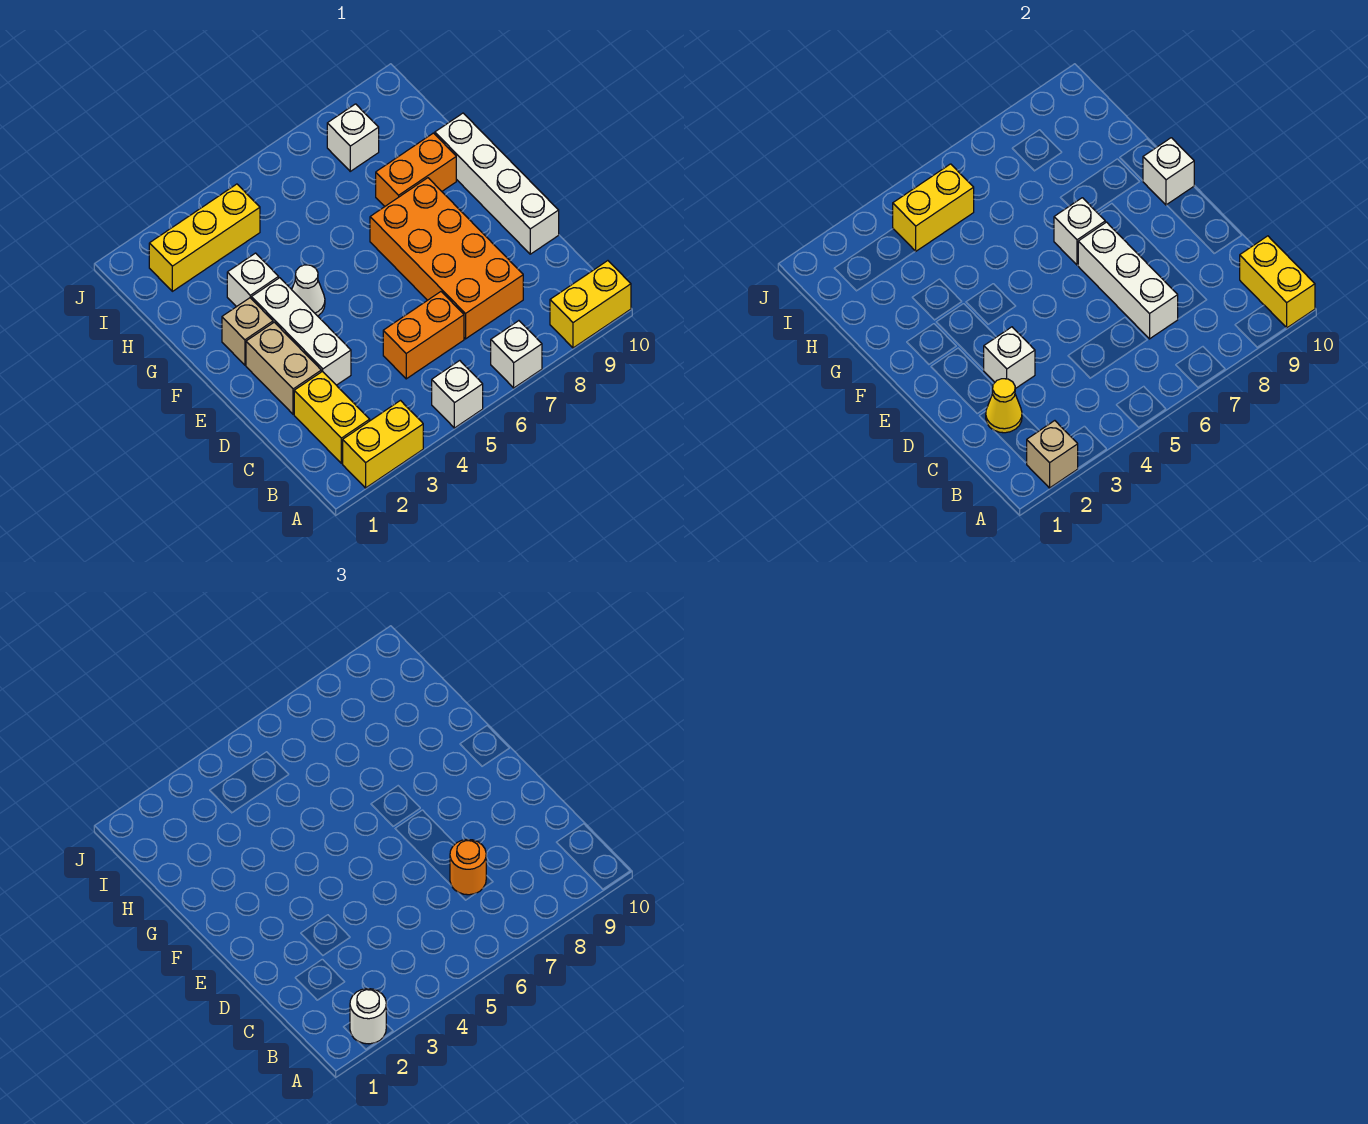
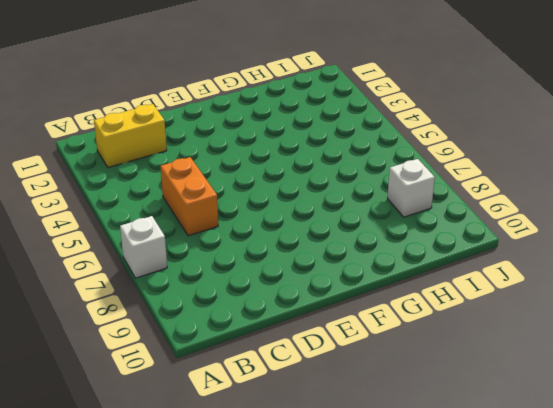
none -> yellow brick A2:A3 level 1
none -> white brick A5 level 1
none -> yellow brick A9:A10 level 1

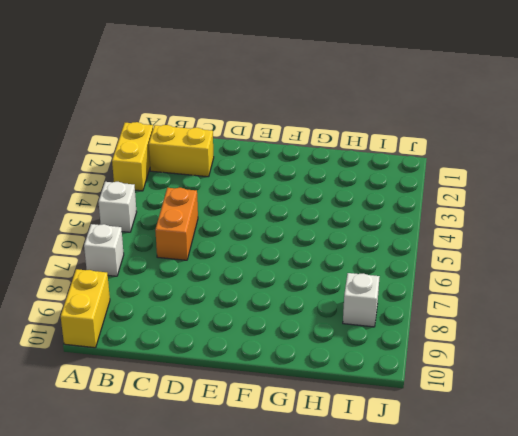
none -> orange brick C7:F8 level 1
none -> tan brick D2:E2 level 1
none -> white brick D3:F3 level 1

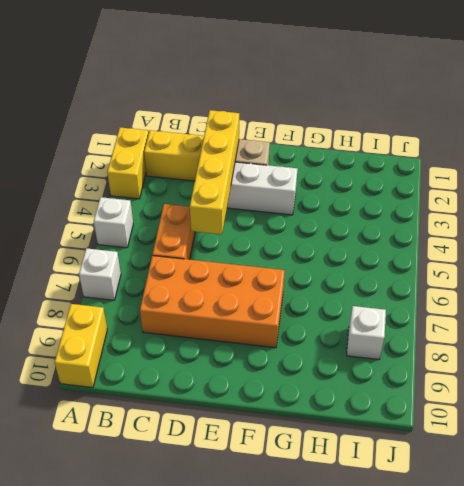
yellow brick D2:D5 level 2 -> white brick D3 level 2
none -> white brick D10:G10 level 1
none -> tan brick F2 level 1
none -> white cone F4 level 1

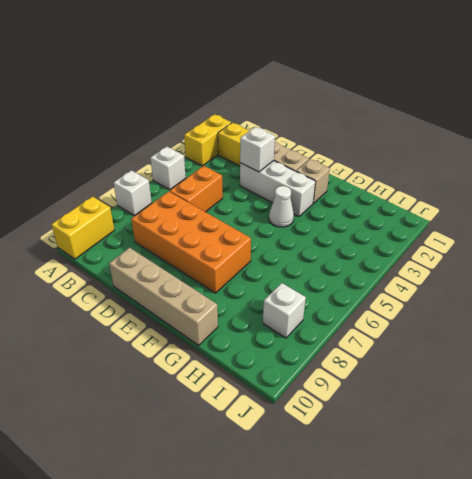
tan brick D10:G10 level 1 -> white brick D10:G10 level 1
none -> white brick G3 level 1
none -> orange brick G8:G9 level 1
none -> yellow brick I2:I4 level 1

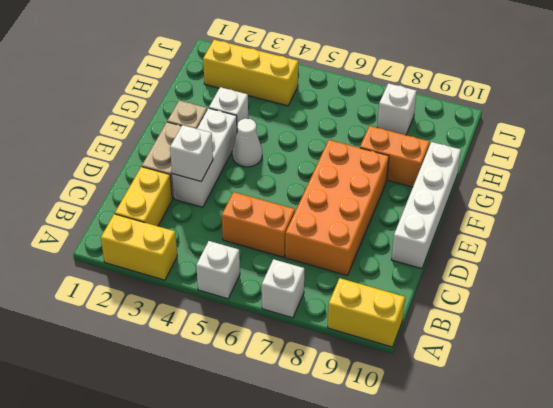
none -> tan brick A2 level 2
none -> yellow brick A10:B10 level 2
none -> yellow cone C2 level 2

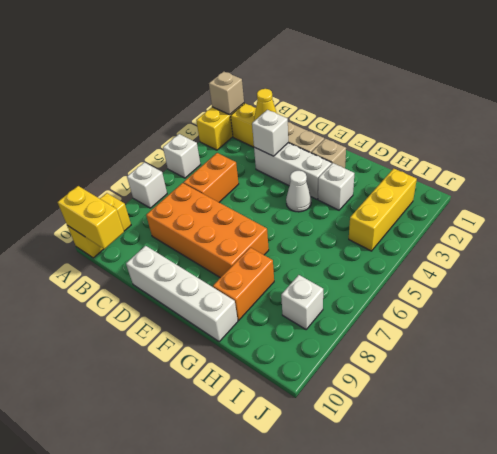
none -> white brick C7:E7 level 2
none -> white brick F7 level 2
none -> white brick F10 level 2

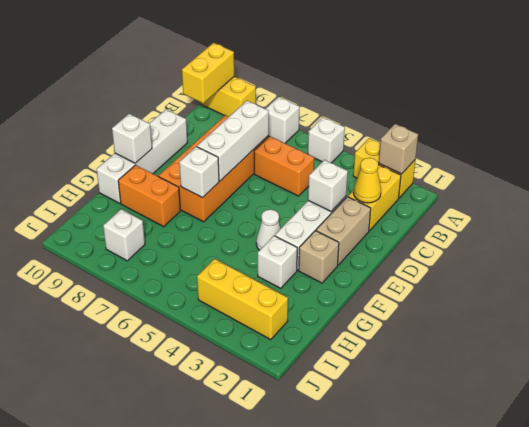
none -> yellow brick I4:I5 level 2
none -> white round brick A2 level 3
none -> orange round brick C7 level 3

